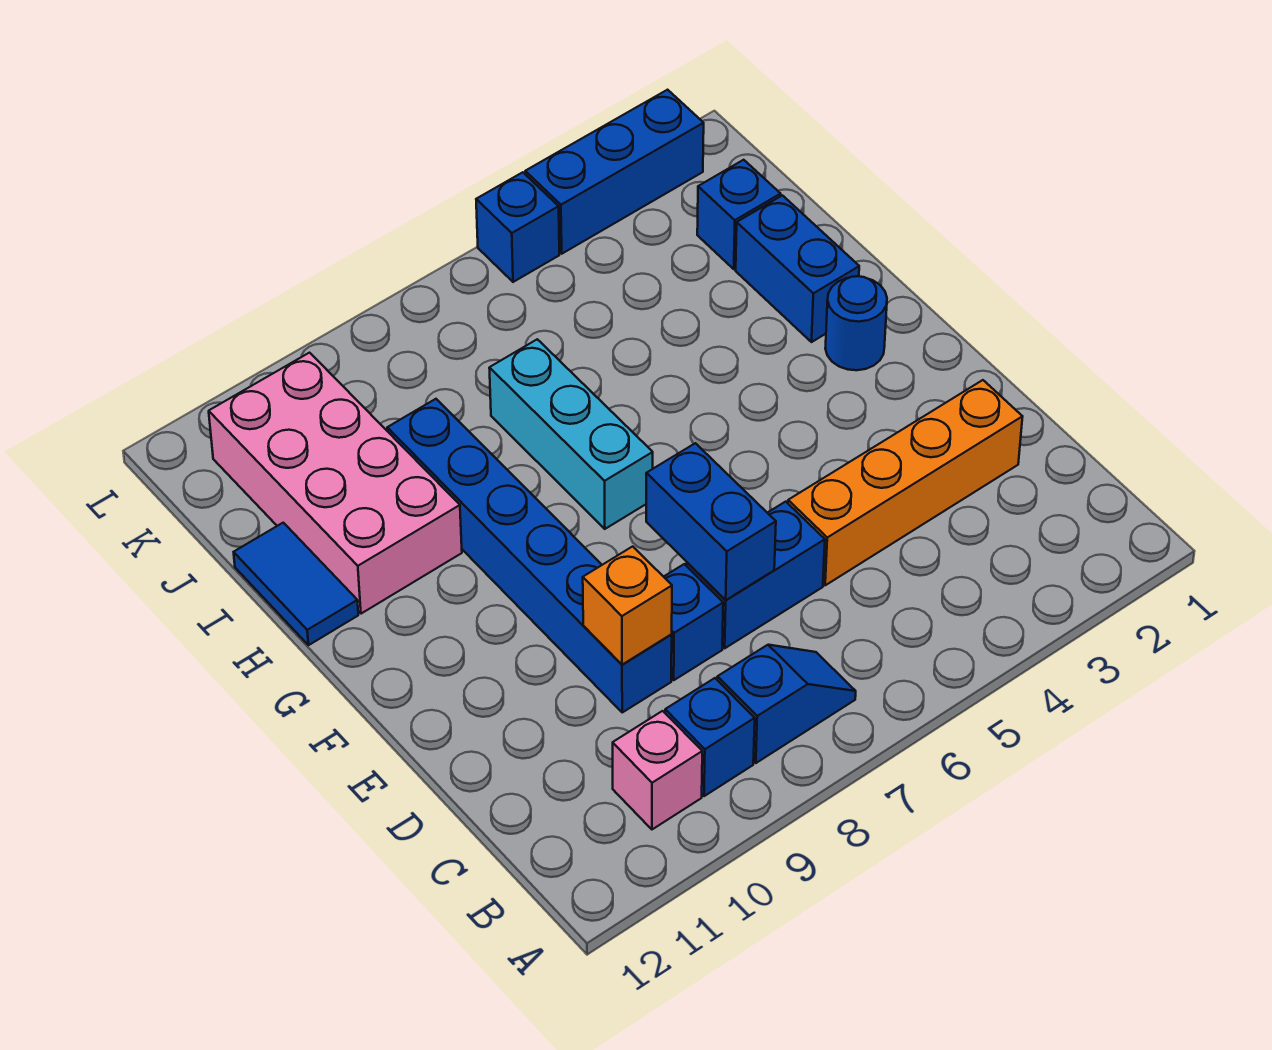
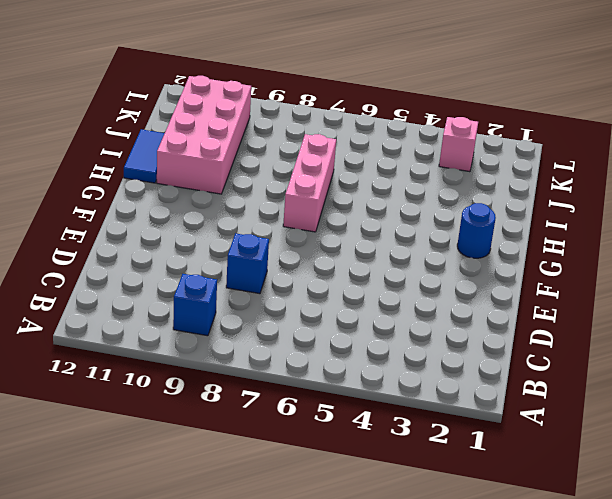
pink brick G7:I7 level 1 -> cyan brick G7:I7 level 1
pink brick K3 level 1 -> pink brick B10 level 1
none -> blue slope B7:B8 level 1 top 8
none -> orange brick D2:D5 level 1
none -> blue brick D6:D7 level 1

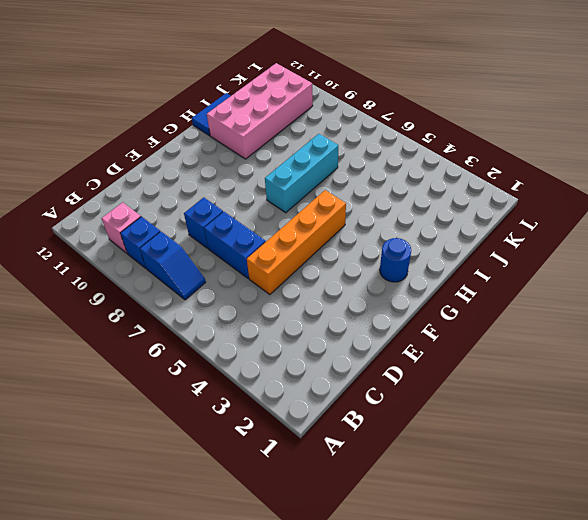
orange brick D5:G5 level 1 -> orange brick D2:D5 level 1
none -> blue brick D9:I9 level 1
none -> blue brick H2:I2 level 1
none -> blue brick J2 level 1

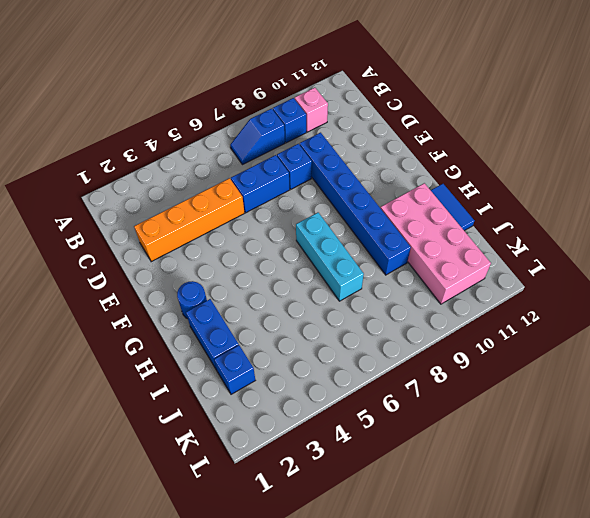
none -> blue brick L2:L4 level 1
none -> blue brick L5 level 1
none -> blue brick D7:E7 level 2

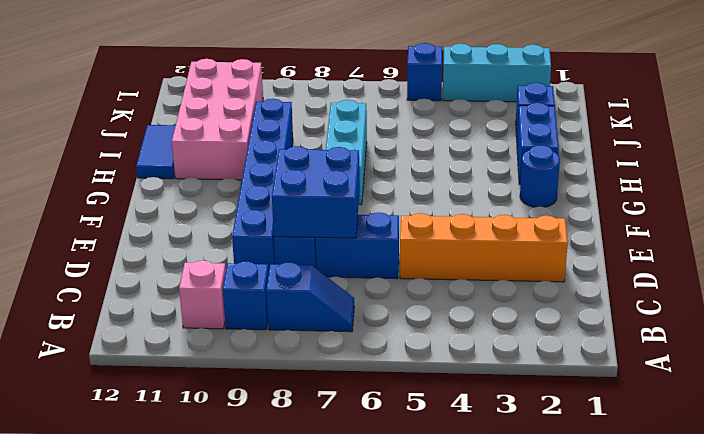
blue brick D7:E8 level 2 -> blue brick D7:E7 level 2
cyan brick L2:L4 level 1 -> blue brick L2:L4 level 1
none -> orange brick D9 level 2

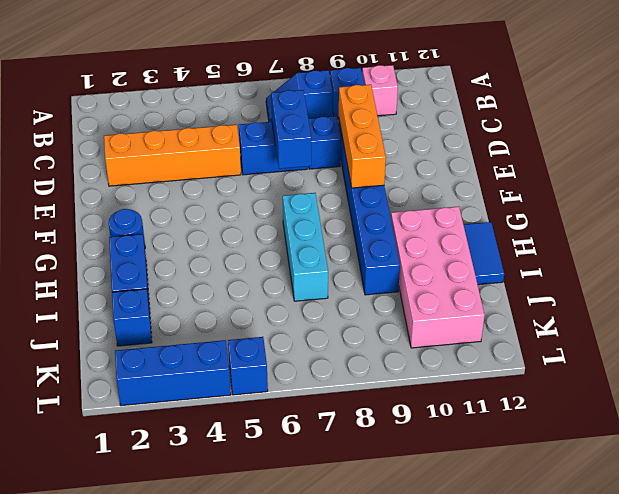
orange brick D9:F9 level 2 -> orange brick D9 level 2

